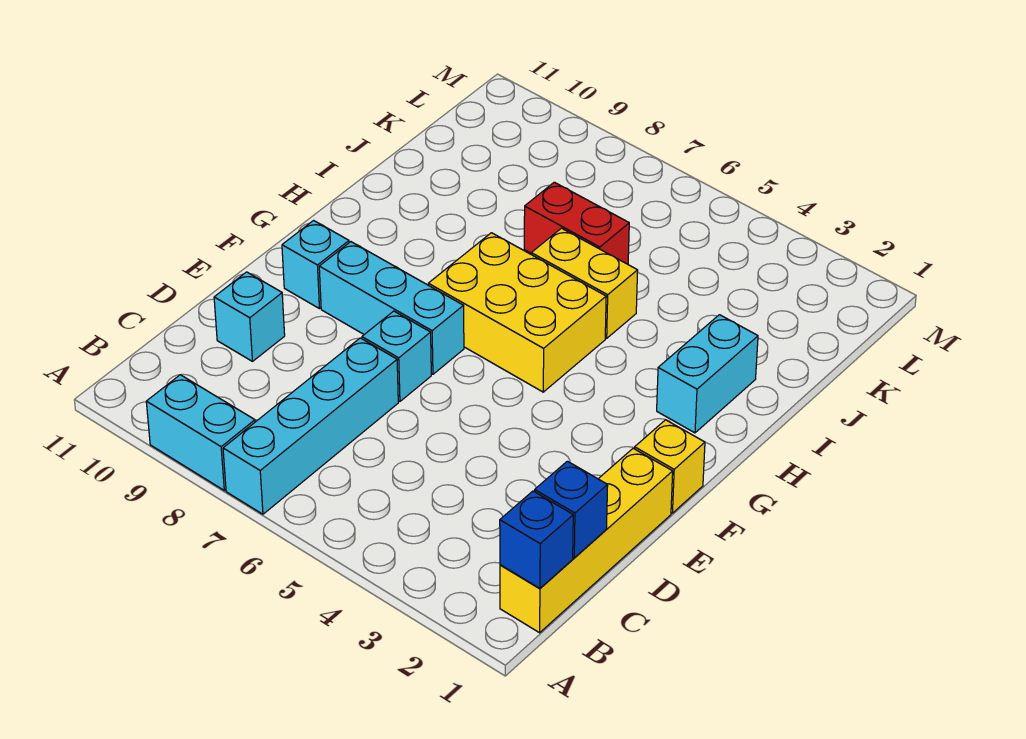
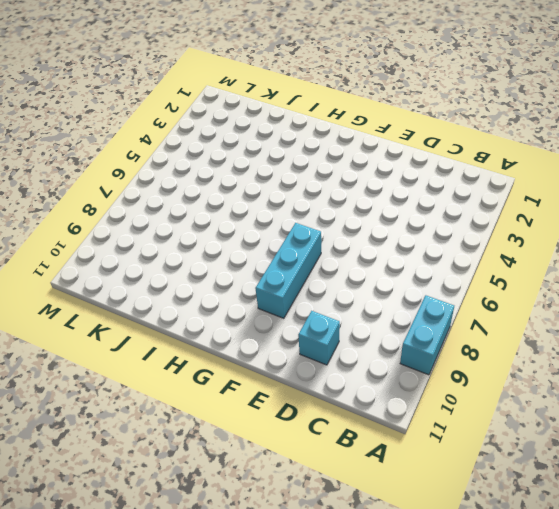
none -> cyan brick A7:D7 level 1
none -> yellow brick B1:E1 level 1
none -> cyan brick E7 level 1

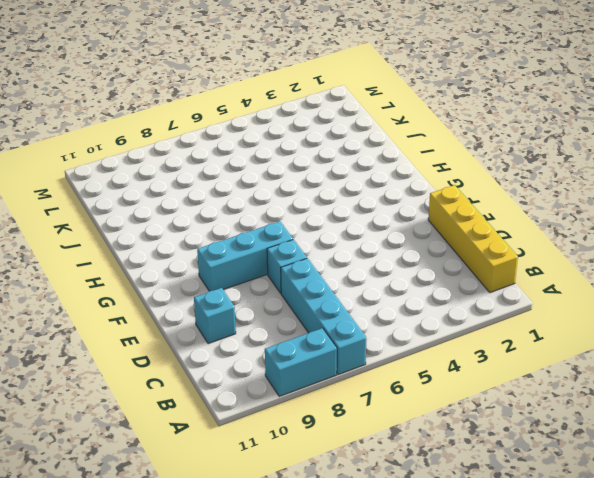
none -> yellow brick F1 level 1
none -> cyan brick F10 level 1
none -> yellow brick G5:H7 level 1

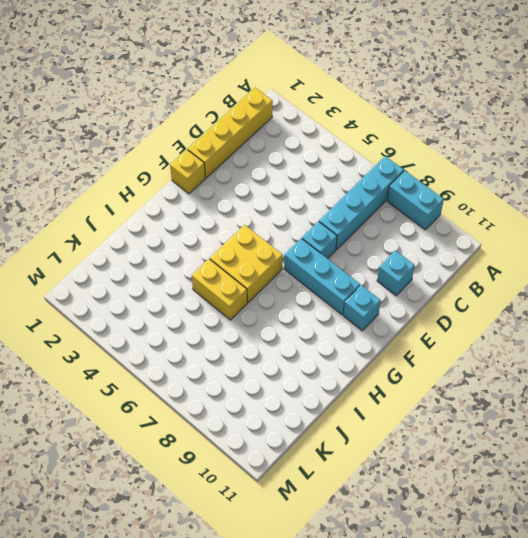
yellow brick G5:H6 level 1 -> yellow brick G5:H7 level 1
none -> cyan brick H2:I2 level 1
none -> red brick J6:J7 level 1
none -> blue brick B1 level 2

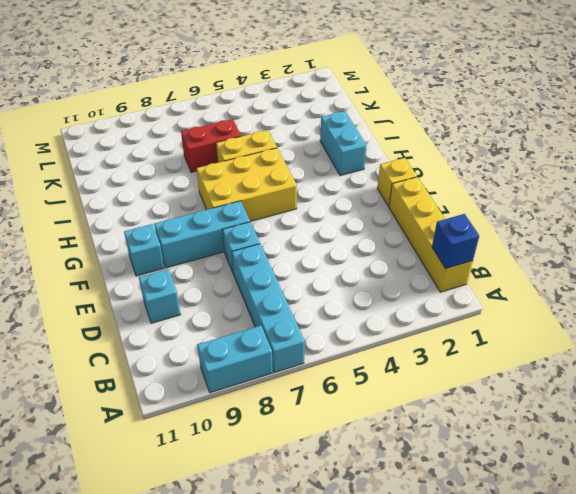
none -> blue brick C1 level 2

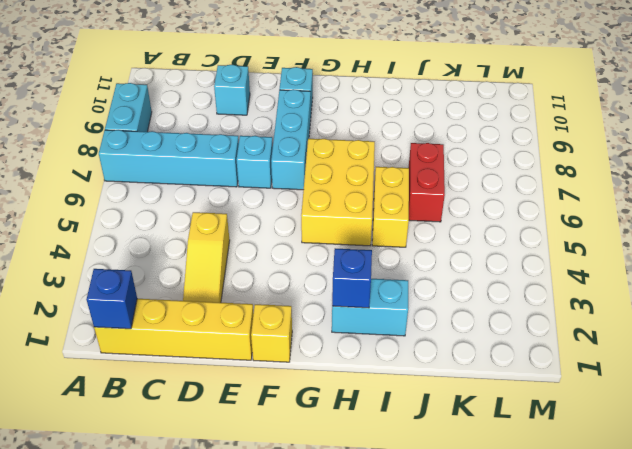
yellow slope D2:D4 level 1 top 4 -> none
blue brick H2 level 2 -> blue brick C1 level 2

